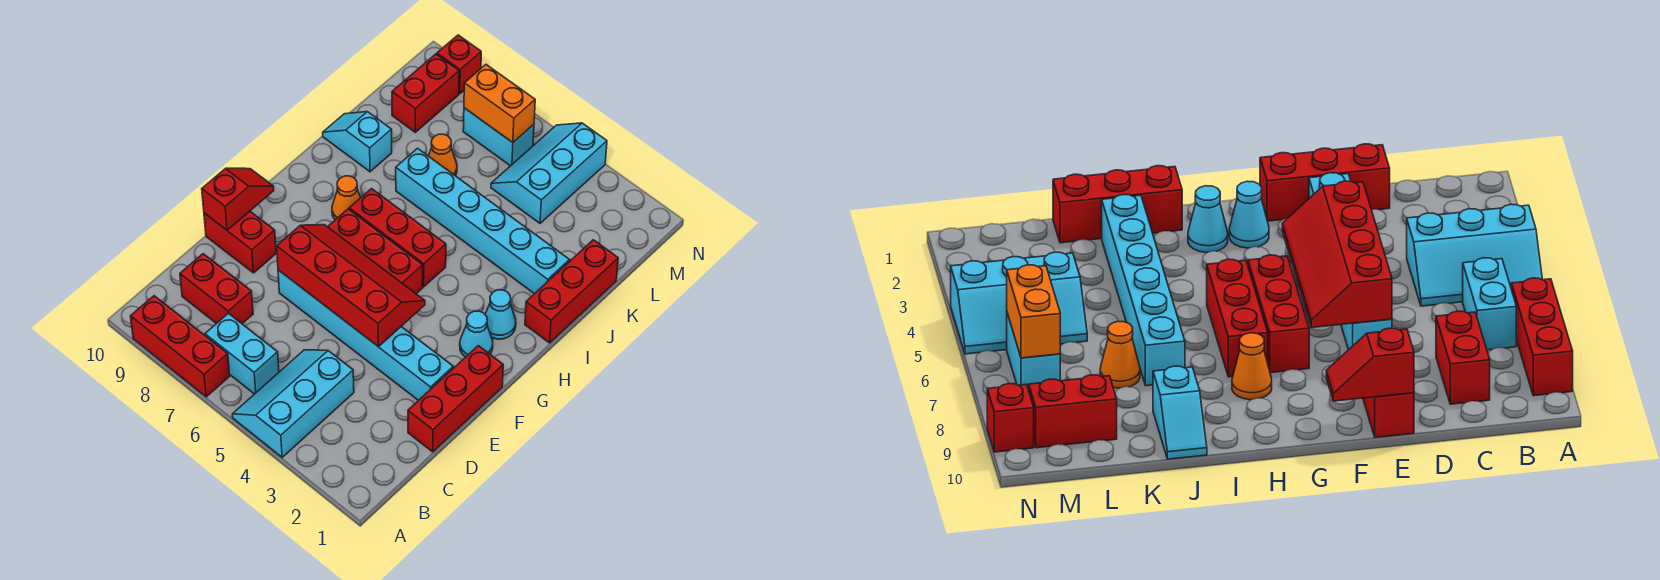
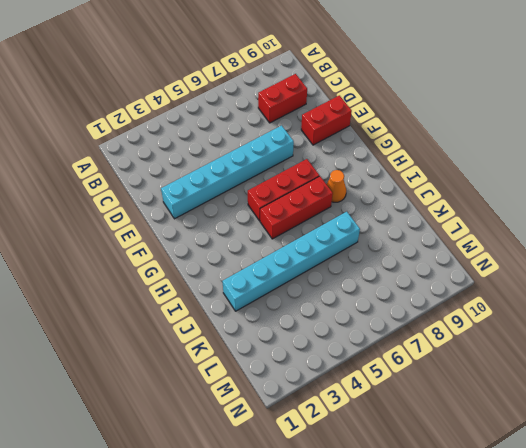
none -> cyan slope A4:C5 level 1 top 4
none -> red brick A7:A9 level 1
none -> cyan brick B6:B7 level 1

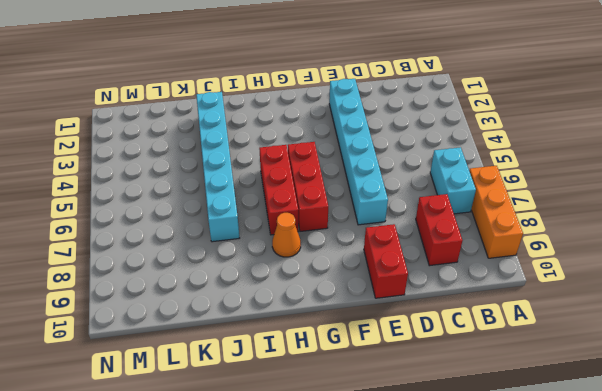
orange brick A7:A9 level 1 -> red brick A7:A9 level 1
none -> cyan slope A4:C5 level 1 top 4
none -> red brick D1:F1 level 1
none -> cyan cone G2 level 1

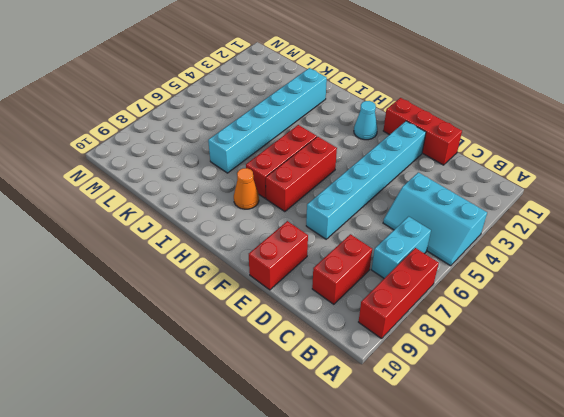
none -> cyan cone H2 level 1
none -> red brick I1:K1 level 1
none -> cyan slope J9:J10 level 1 top 9

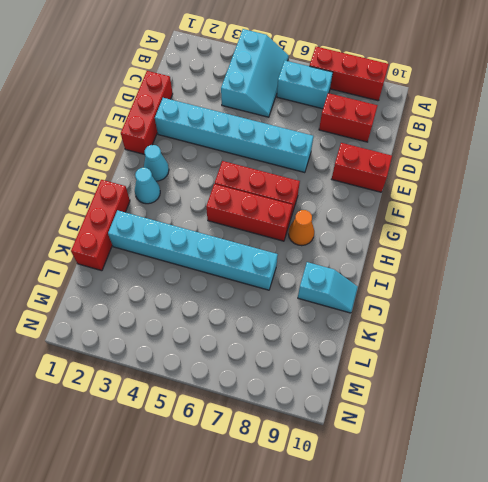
none -> orange cone K7 level 1
none -> cyan slope L4:N5 level 1 top 4
none -> red brick L9:M9 level 1

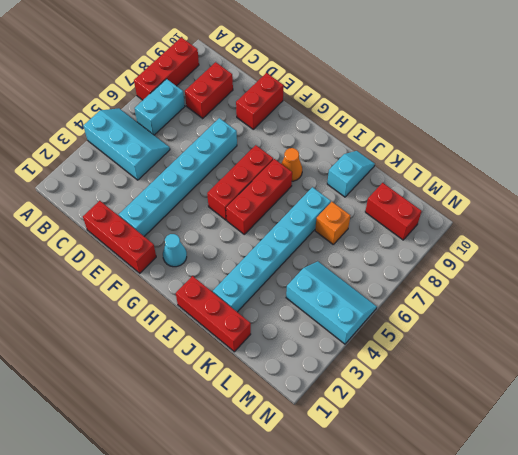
orange brick K7 level 1 -> orange cone K7 level 1
none -> cyan cone H2 level 1
none -> cyan brick M6:M7 level 1
none -> red brick N9 level 1

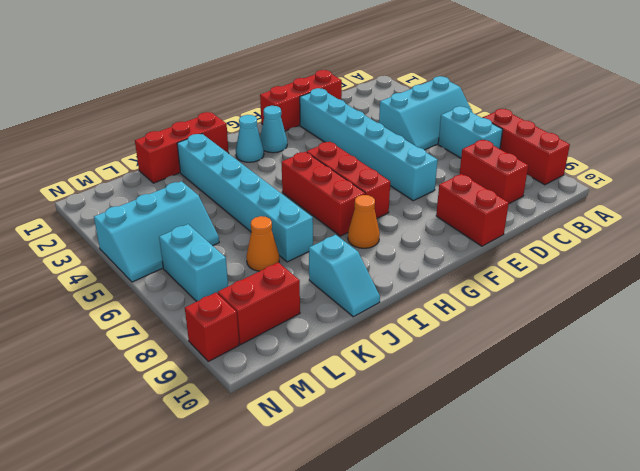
none -> red slope E4:F7 level 2 top E
none -> red slope E10:F10 level 2 top E
none -> orange brick M6:M7 level 2

